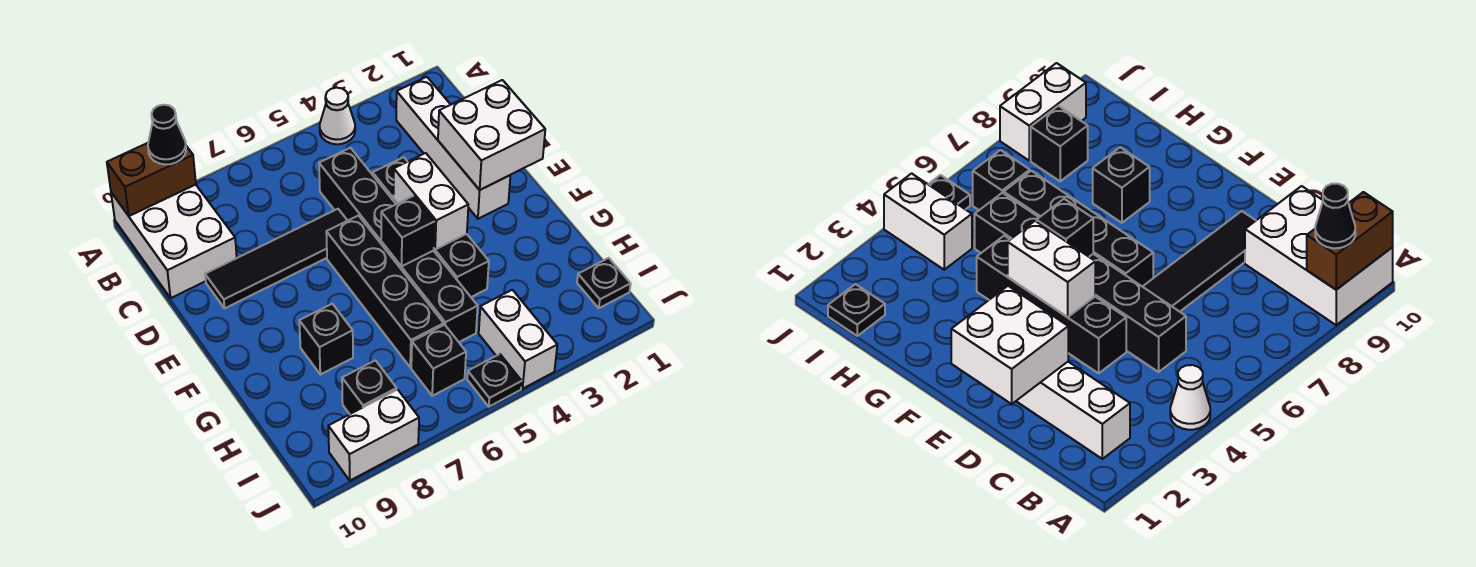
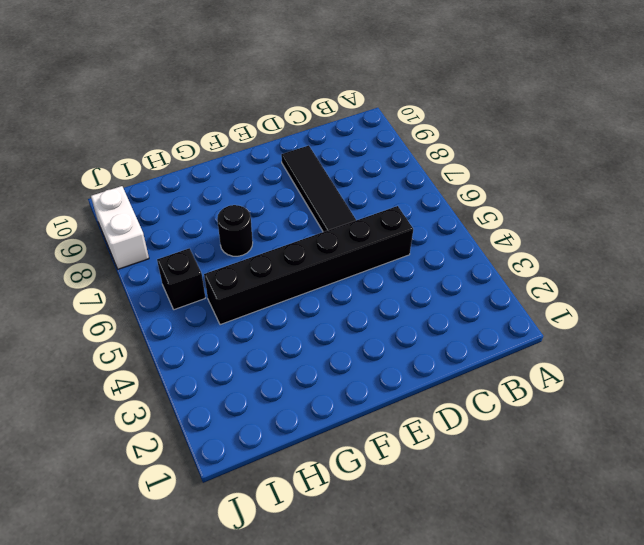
black round brick G7 level 1 -> none
none -> white cone A4 level 1
none -> white brick A9:C10 level 1
none -> white brick B2:E2 level 1

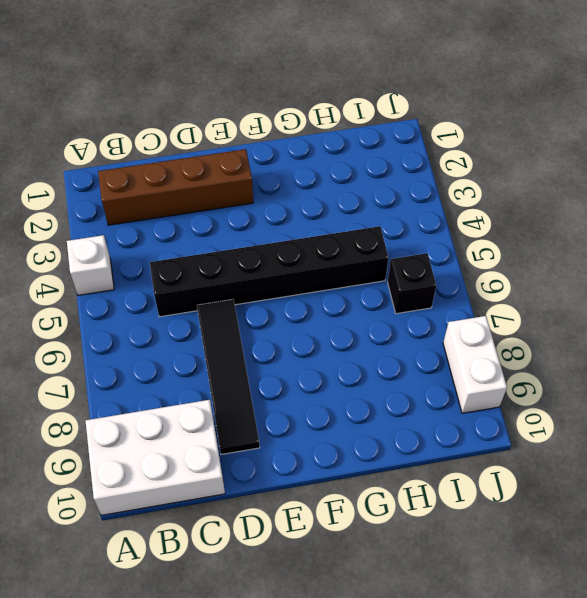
white brick A4 level 1 -> white cone A4 level 1
brown brick B2:E2 level 1 -> white brick B2:E2 level 1
none -> black brick D4:G4 level 1
none -> black brick E6:H6 level 1
none -> black brick G8 level 1

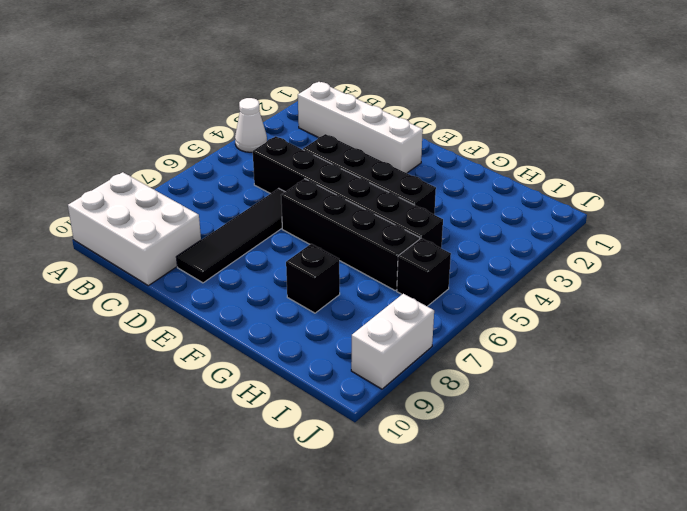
none -> black plate I1 level 1
none -> white brick I4:J4 level 1
none -> black brick I8 level 1

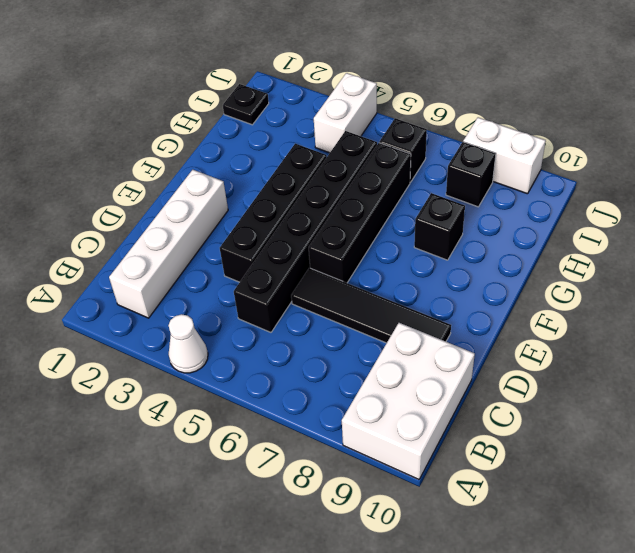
none -> black plate J5 level 1
none -> brown brick A9:A10 level 2
none -> white brick D1:E2 level 2

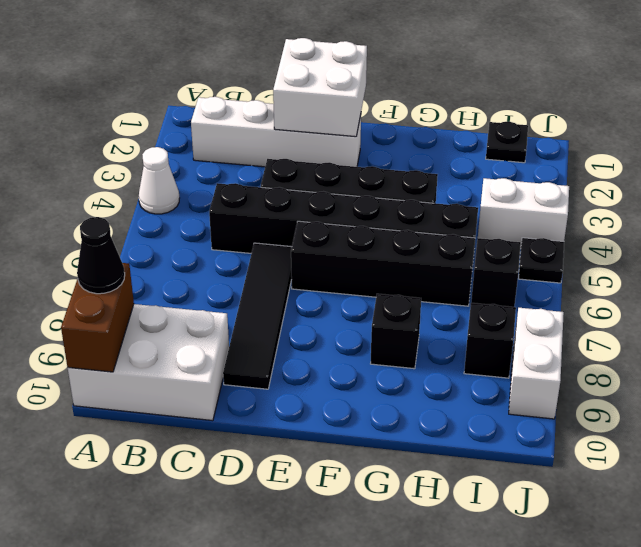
none -> white brick E4:F4 level 2
none -> black brick F5 level 2

